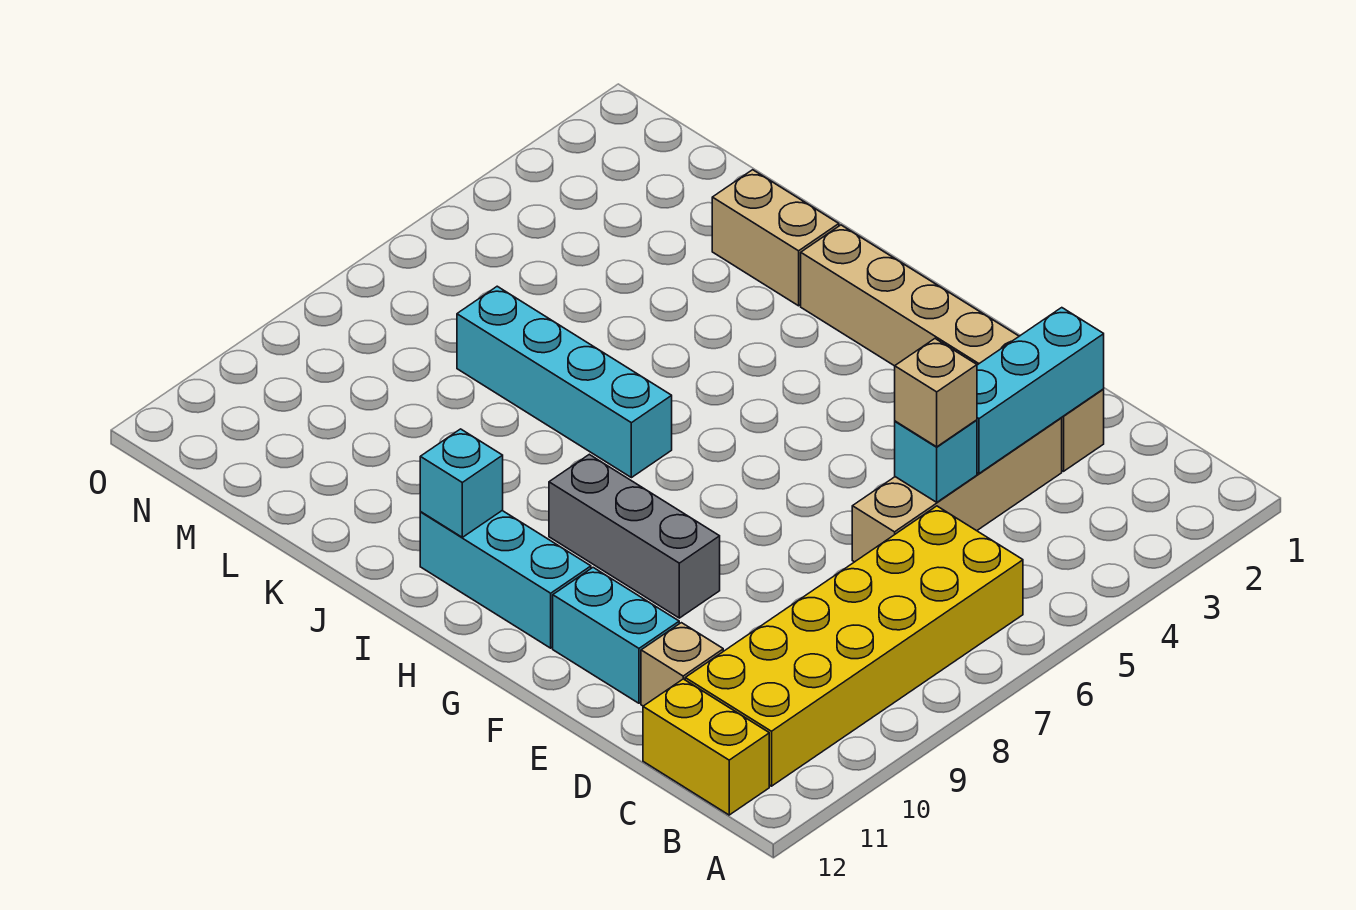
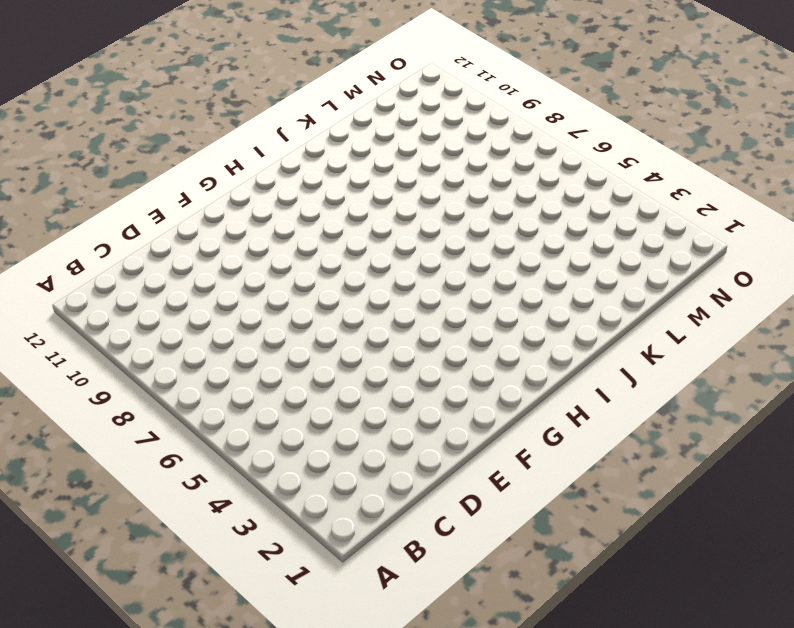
none -> yellow brick B6:C11 level 1
none -> yellow brick B12:C12 level 1
none -> tan brick D2:I2 level 1

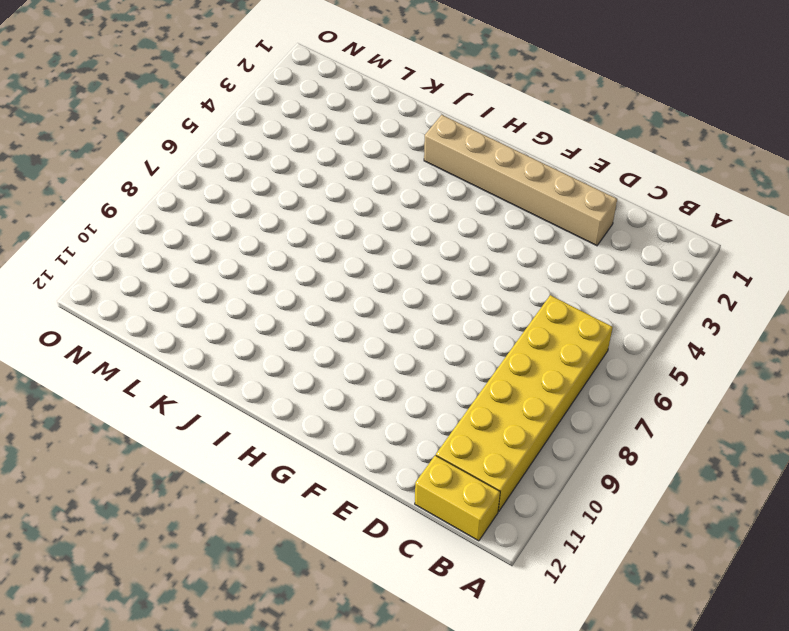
none -> tan brick D3:D6 level 1
none -> tan brick D11 level 1
none -> cyan brick E11:F11 level 1

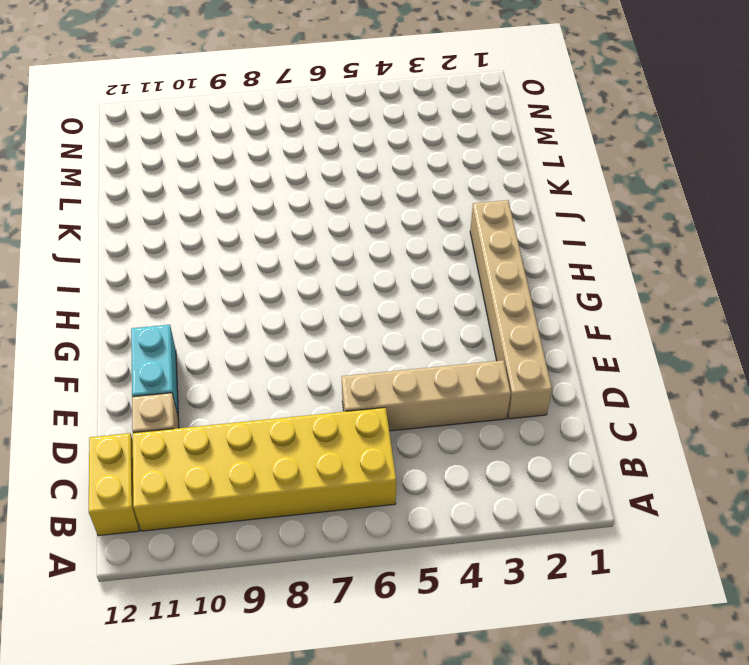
none -> grey brick F9:H9 level 1
none -> cyan brick G11:I11 level 1
none -> cyan brick I7:L7 level 1

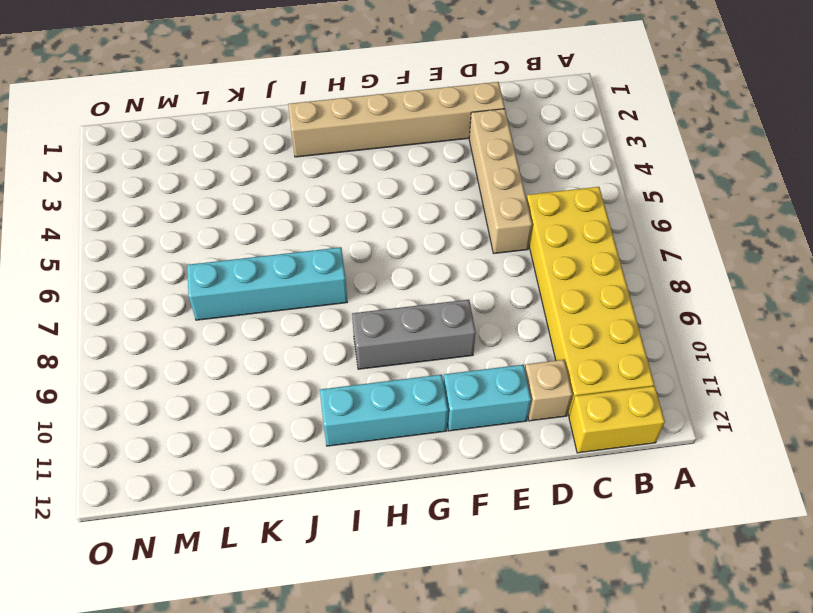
none -> tan brick J2:K2 level 1
none -> cyan brick D2:D4 level 2
none -> cyan brick D5 level 2

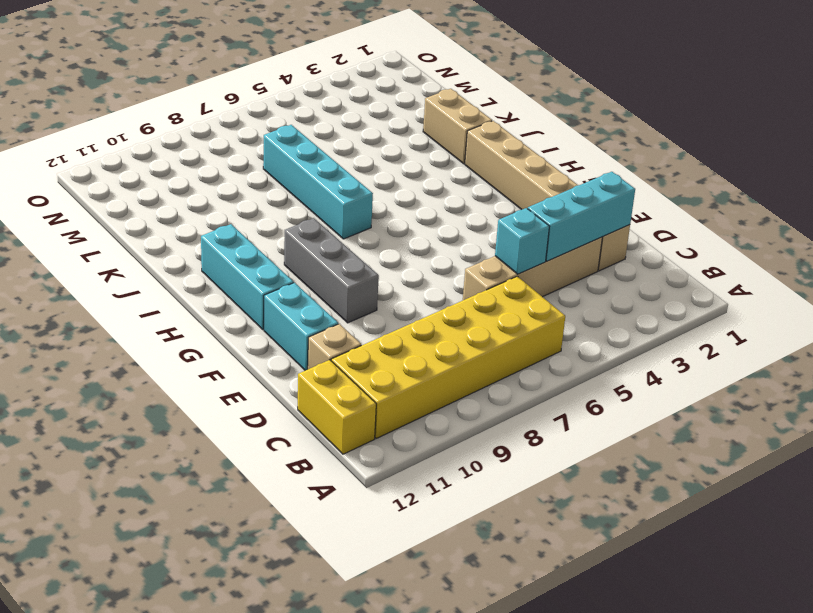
none -> cyan brick I11 level 2
none -> tan brick D5 level 3

